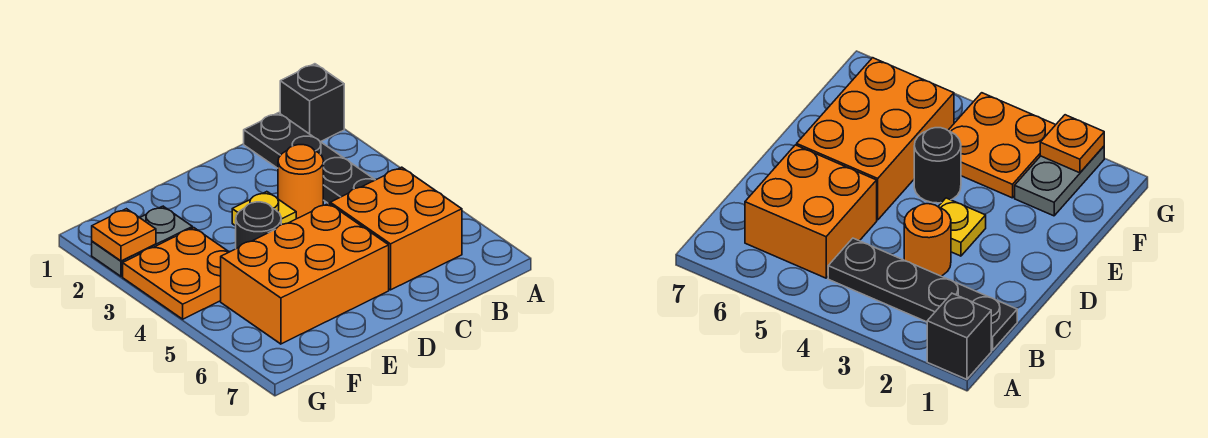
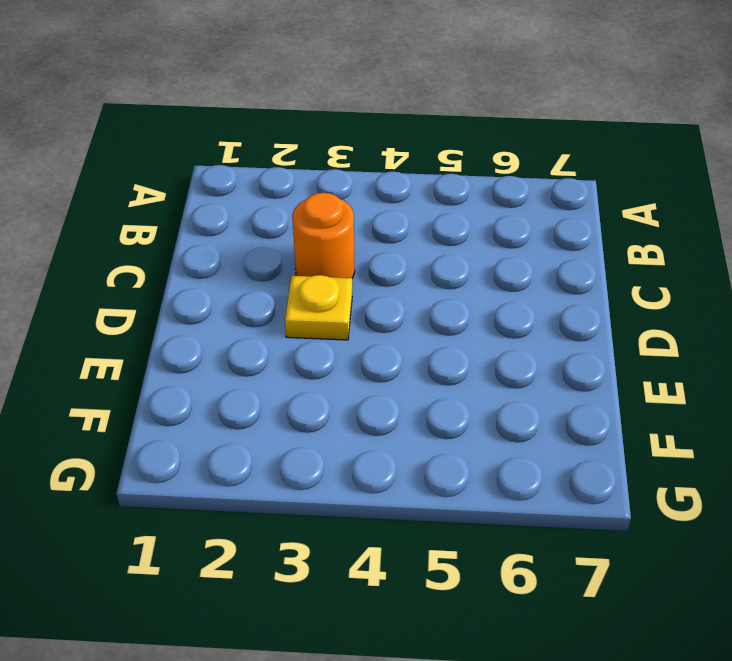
none -> black brick A1 level 1
none -> black plate B1:B4 level 1

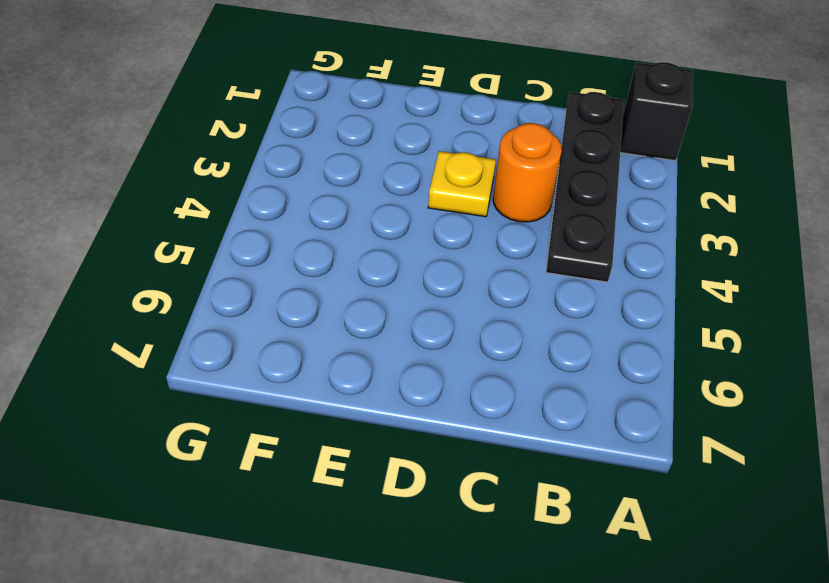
none -> orange brick B5:C6 level 1
none -> orange brick D5:F6 level 1

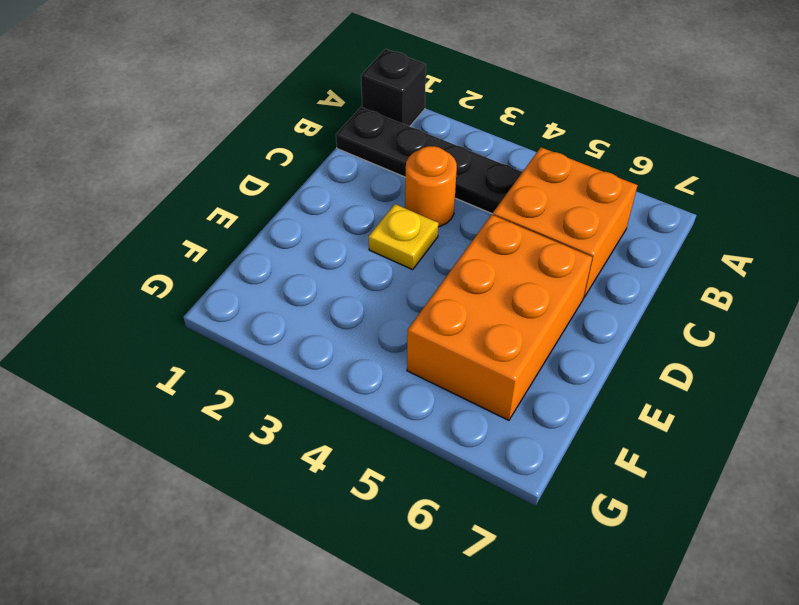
none -> black round brick E4 level 1
none -> grey plate F2:G2 level 1

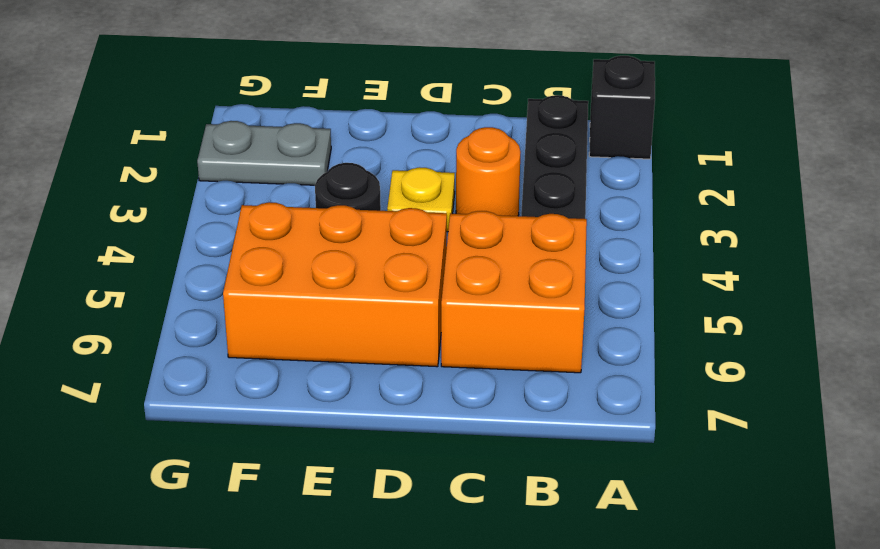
none -> orange plate F3:G4 level 1
none -> orange plate G2 level 2

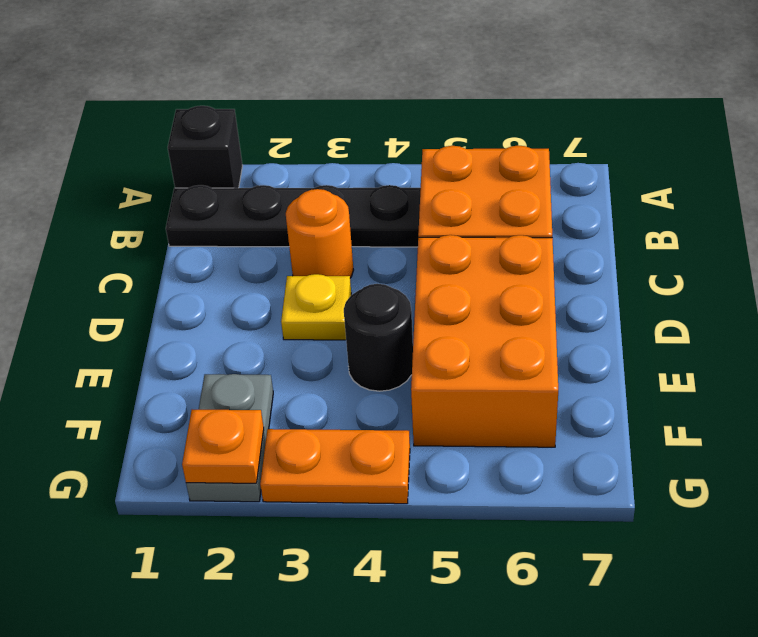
orange plate G3:G4 level 1 -> orange plate F3:G4 level 1

